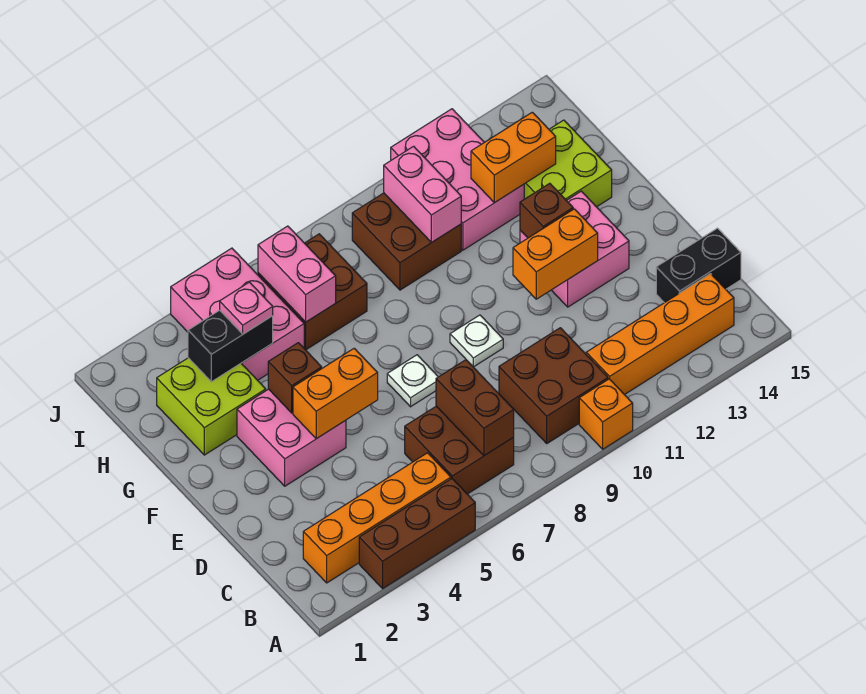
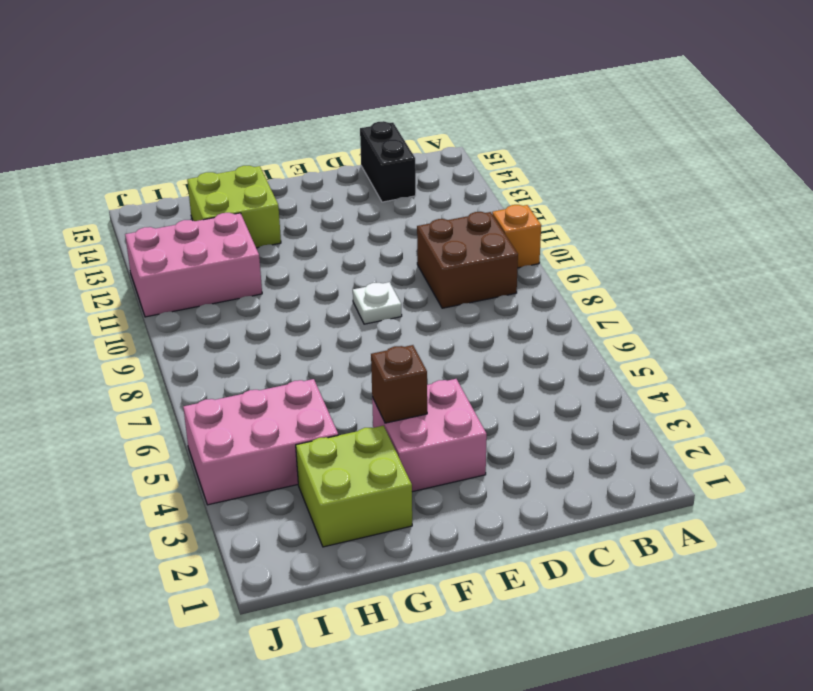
none -> brown brick A3:A5 level 1
none -> orange brick B2:B5 level 1
none -> brown brick B6:C7 level 1

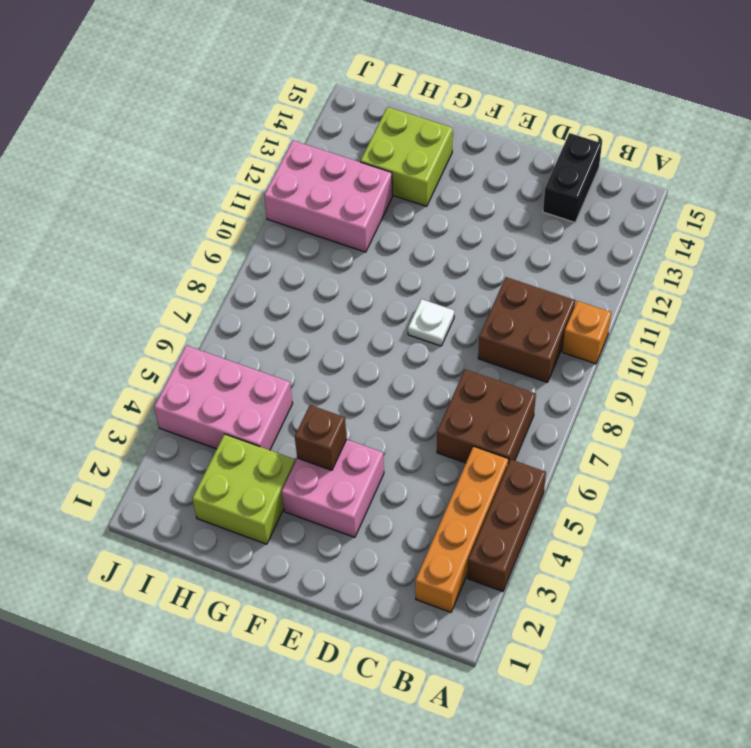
none -> orange brick B11:B14 level 1
none -> white plate E7 level 1
none -> pink brick E12:F13 level 1

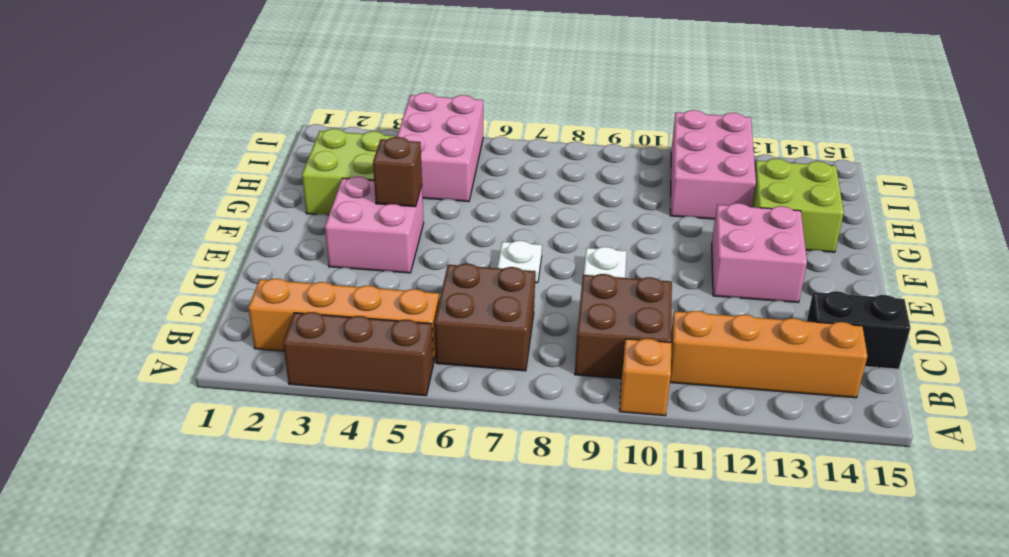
none -> brown brick H6:I7 level 1
none -> brown brick H9:I10 level 1
none -> brown brick B7:C7 level 2

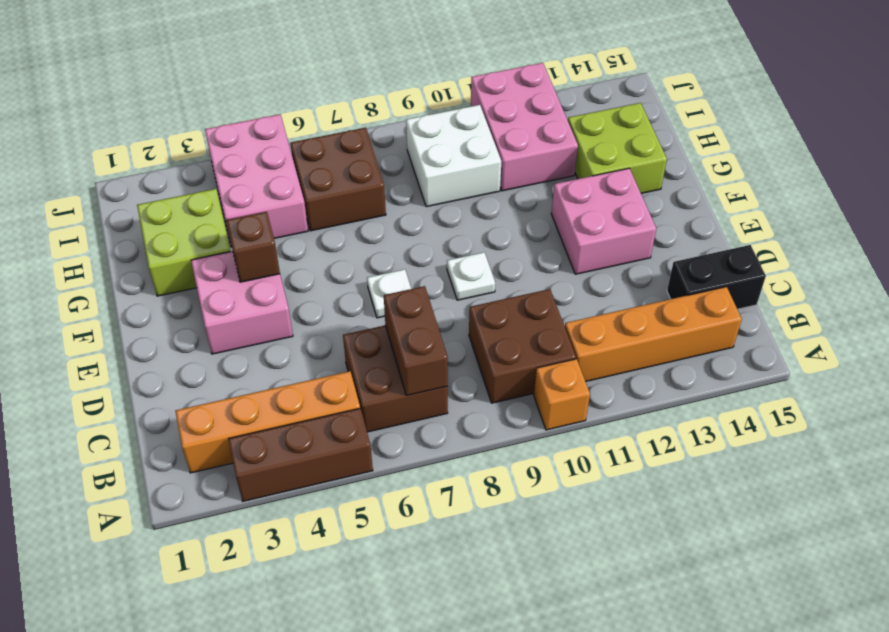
white brick H9:I10 level 1 -> brown brick H9:I10 level 1
none -> orange brick E4:E5 level 2
none -> orange brick E11:E12 level 2
none -> brown brick F12 level 2

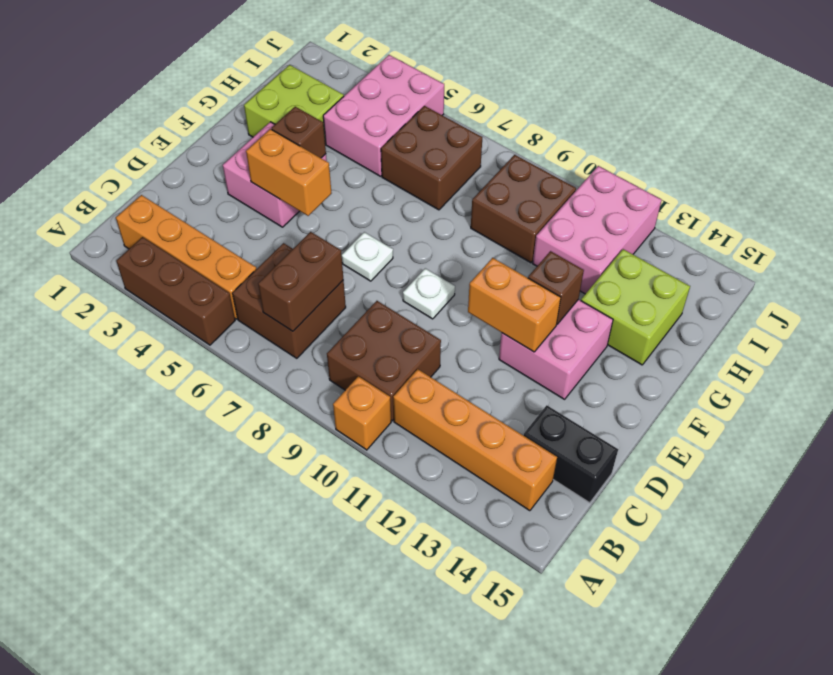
none -> black brick H3:H4 level 2
none -> pink brick H6:I6 level 2
none -> pink brick H10:I10 level 2

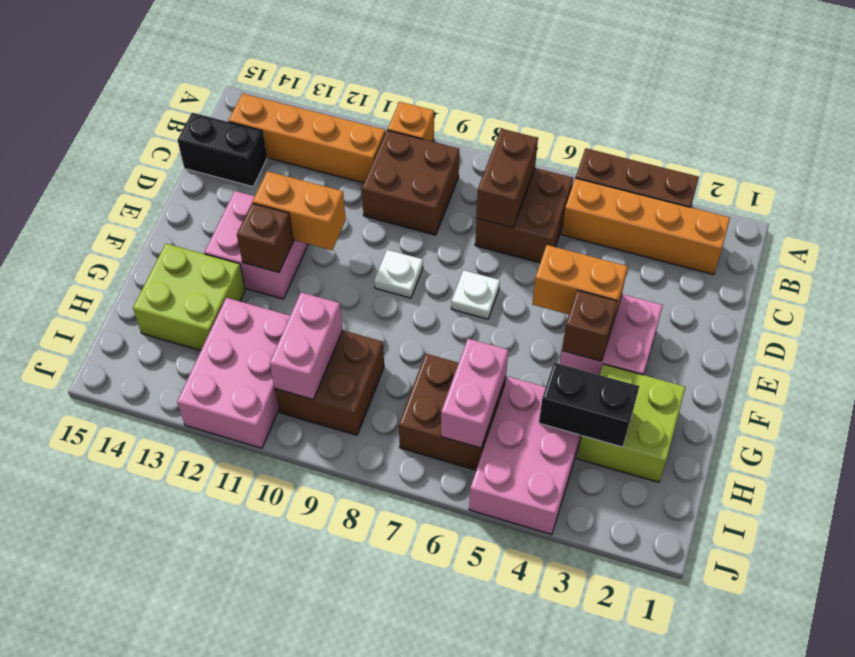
none -> orange brick H12:H13 level 2
none -> pink plate H4 level 3

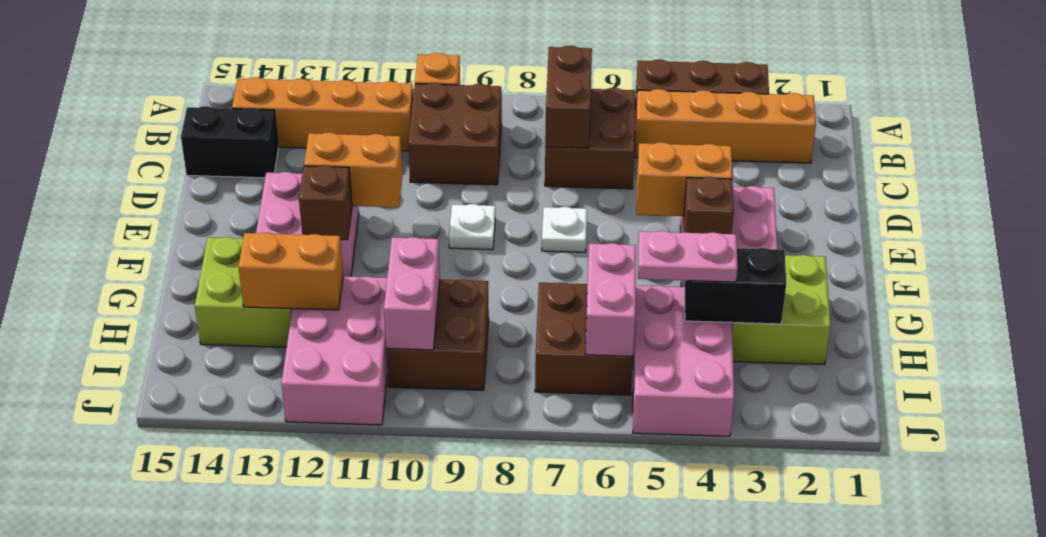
pink plate H4:H5 level 3 -> pink plate H4 level 3

